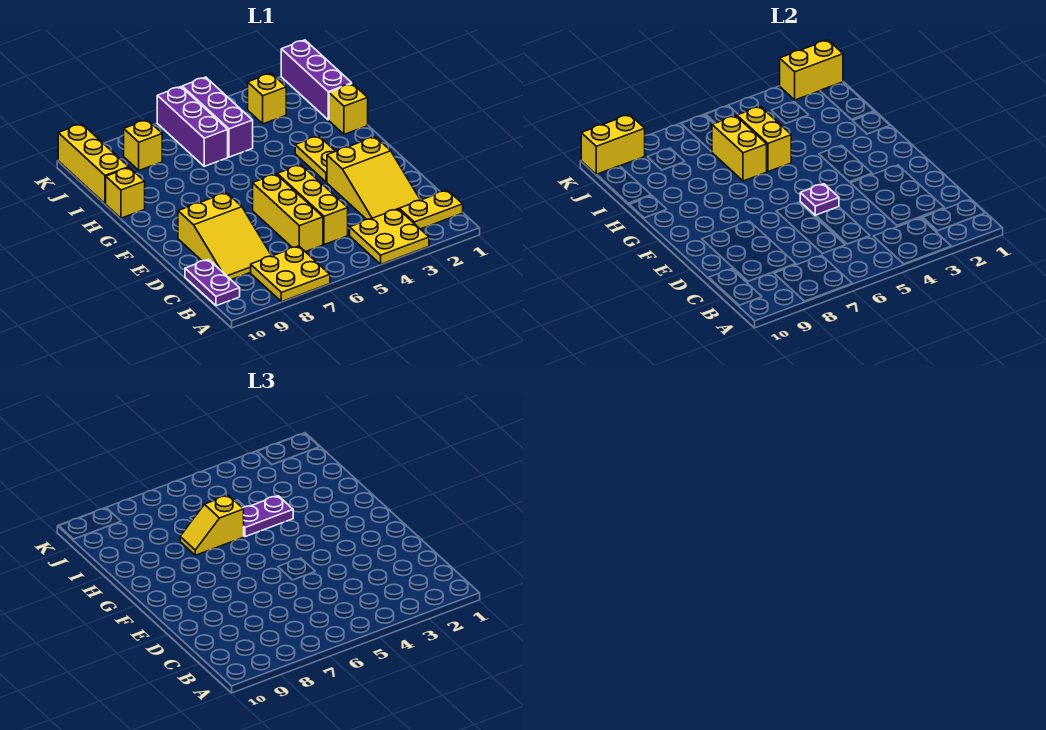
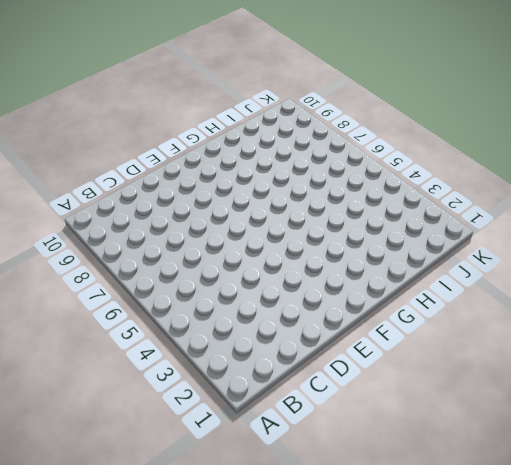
none -> yellow plate A3:B4 level 1
none -> yellow plate A7:B8 level 1
none -> yellow plate B1:B2 level 1

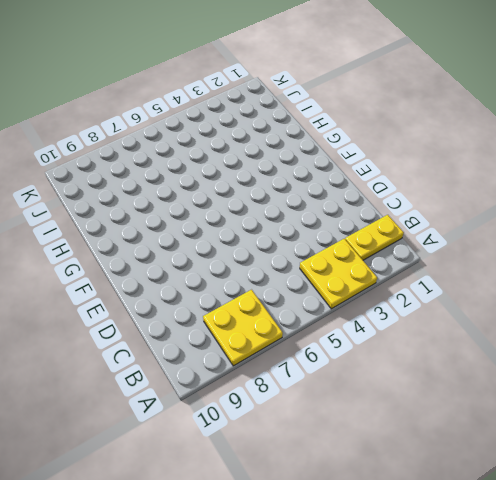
none -> purple plate B10:C10 level 1
none -> yellow slope C2:E3 level 1 top E
none -> yellow brick C5:E5 level 1

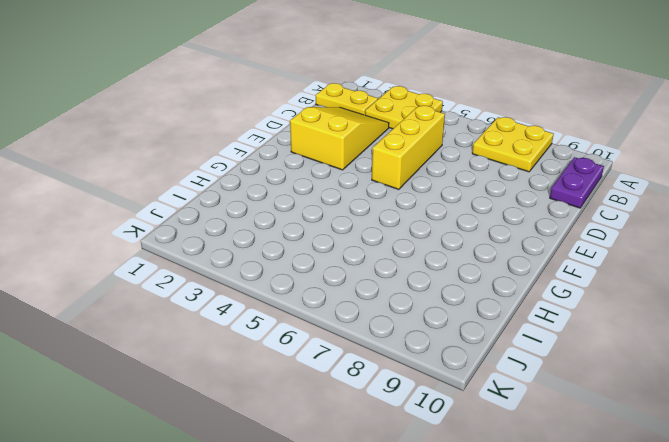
none -> yellow brick C6:E6 level 1
none -> yellow slope C8:E9 level 1 top E
none -> yellow plate F3:G3 level 1

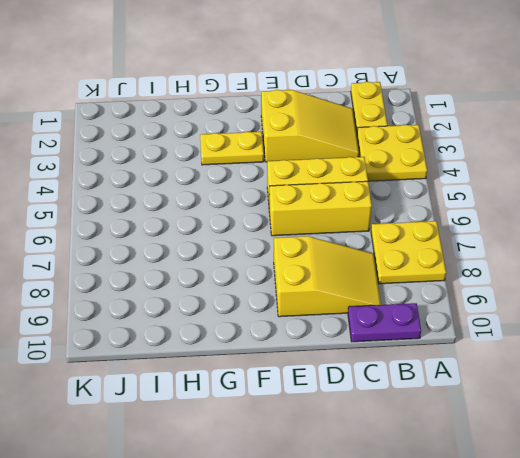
none -> yellow brick H1 level 1
none -> yellow brick H10 level 1
none -> purple brick I1:K1 level 1

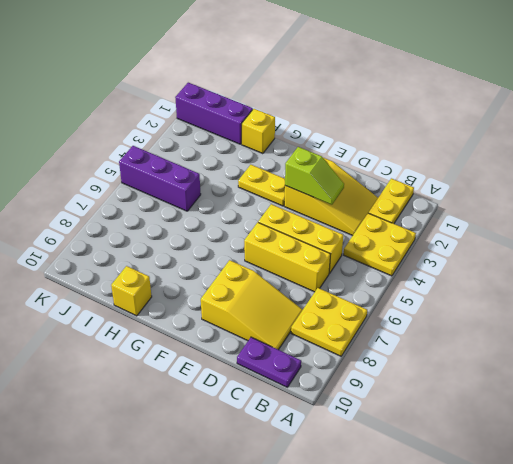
lime slope D3:E3 level 2 top E -> none
none -> purple brick I6:K6 level 1
none -> yellow brick I10:K10 level 1
none -> yellow brick J3 level 1

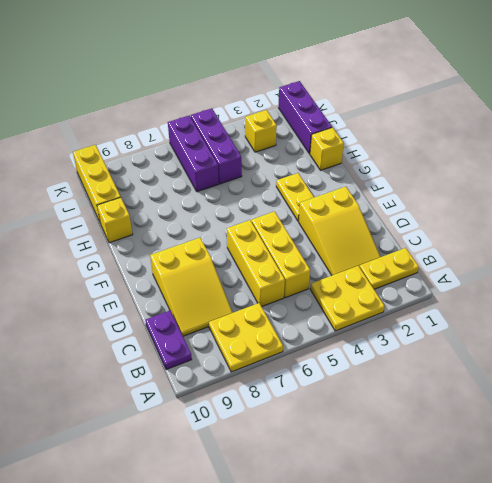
none -> yellow brick J8 level 1
none -> purple plate E5 level 2
none -> yellow brick H5:I5 level 2

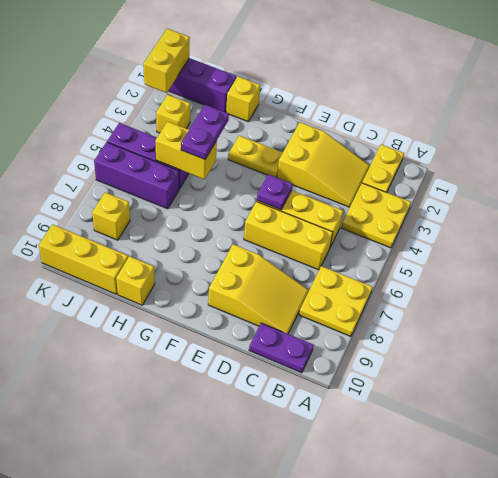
none -> yellow brick H6:I6 level 2
none -> yellow brick K9:K10 level 2
none -> yellow slope H6:H7 level 3 top 6

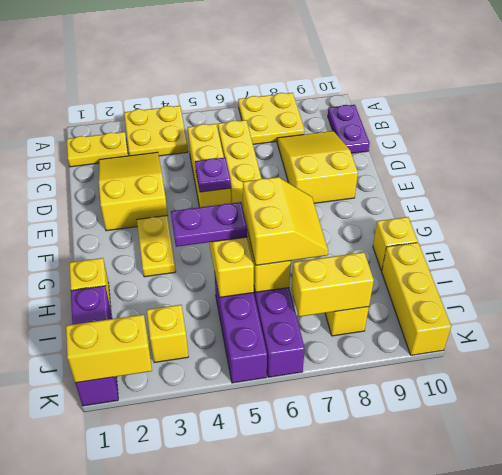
yellow slope H6:I7 level 3 top 6 -> yellow slope H6:H7 level 3 top 6
yellow brick J7:J8 level 2 -> yellow brick K9:K10 level 2

